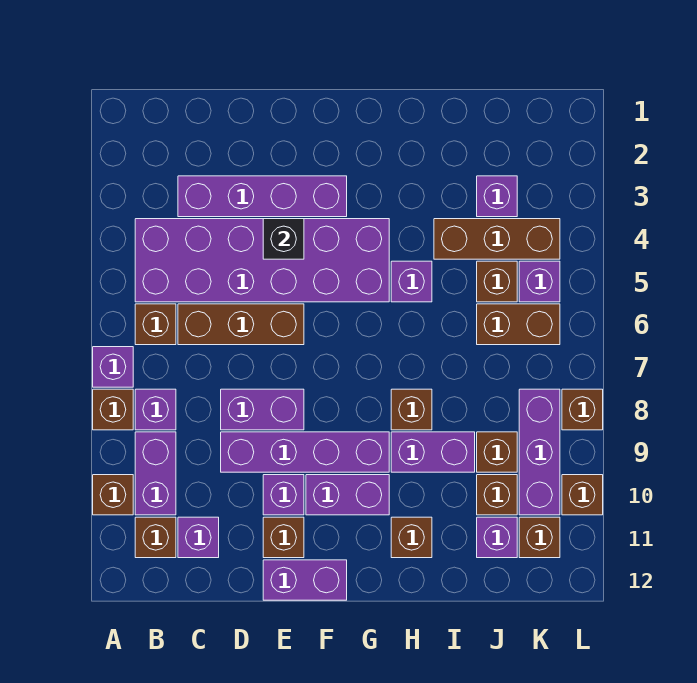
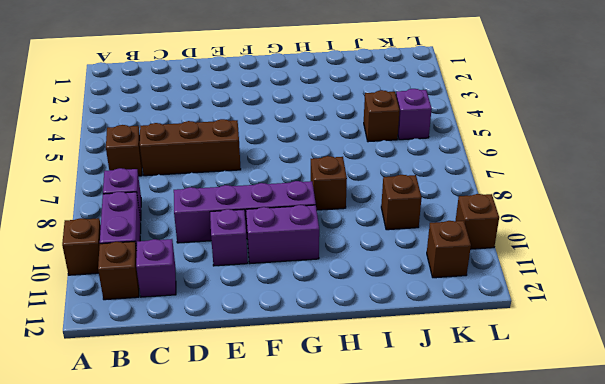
none -> purple brick A7 level 1
none -> brown brick A8 level 1
none -> purple brick B4:G5 level 1
none -> purple brick C3:F3 level 1

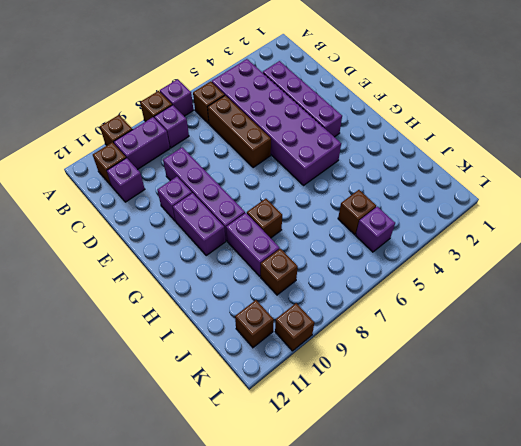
none -> purple brick D8:E8 level 1
none -> brown brick E11 level 1
none -> purple brick E12:F12 level 1
none -> purple brick H5 level 1

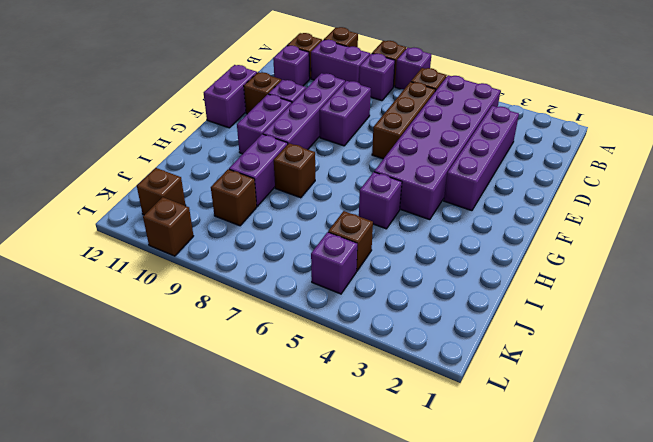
none -> brown brick H11 level 1
none -> brown brick I4:K4 level 1
none -> purple brick J3 level 1
none -> brown brick J6:K6 level 1

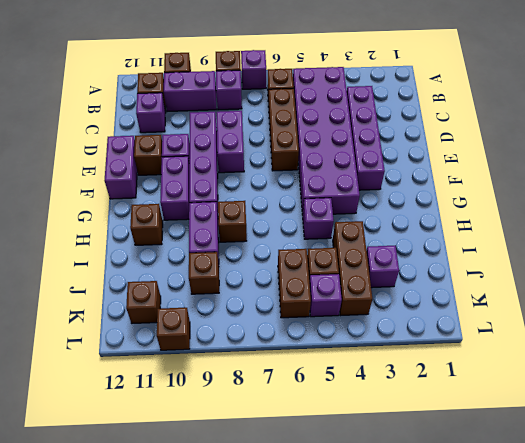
none -> brown brick J10 level 1
none -> purple brick J11 level 1
none -> purple brick K8:K10 level 1
none -> brown brick L8 level 1

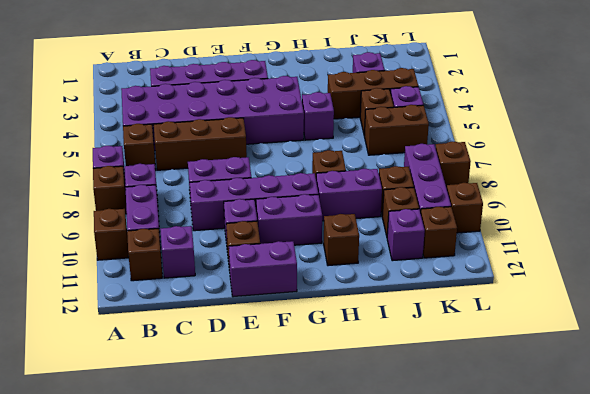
none -> black brick E4 level 2

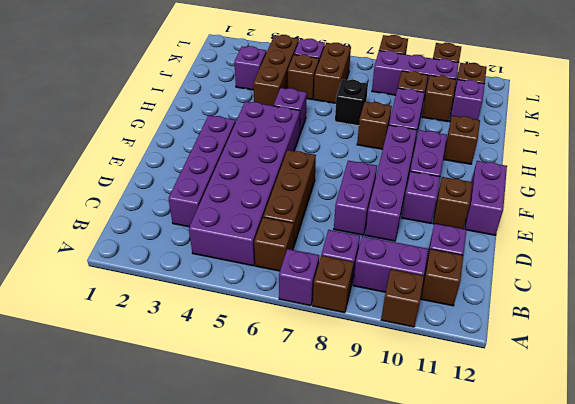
black brick I7 level 1 -> black brick E4 level 2

